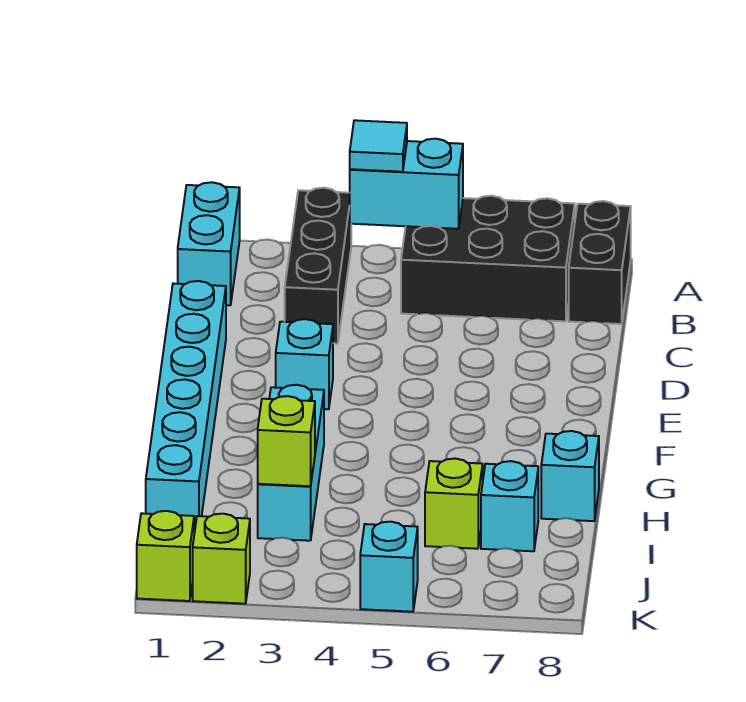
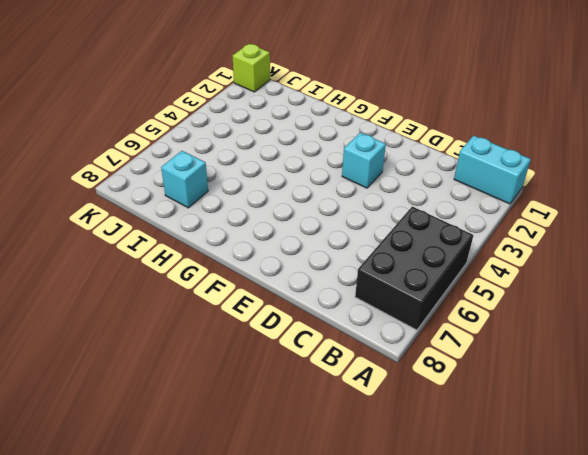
none -> black brick A3:C3 level 1
none -> black brick A8:B8 level 1
none -> cyan brick D1:I1 level 1

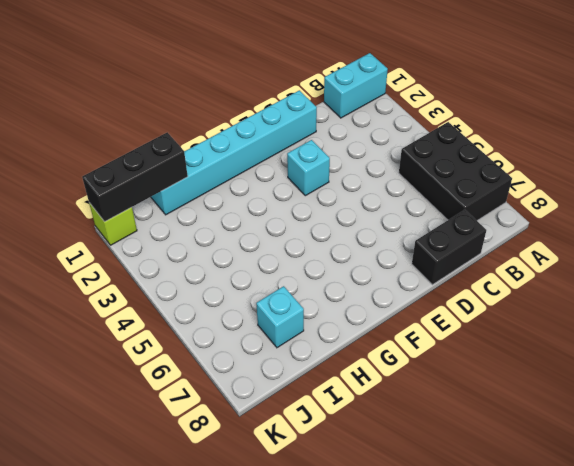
black brick C8:D8 level 1 -> black brick A8:B8 level 1
black brick I1:K1 level 2 -> black brick A3:C3 level 1
none -> cyan brick G3:I3 level 1
none -> cyan brick H8 level 1
none -> lime brick I6 level 1

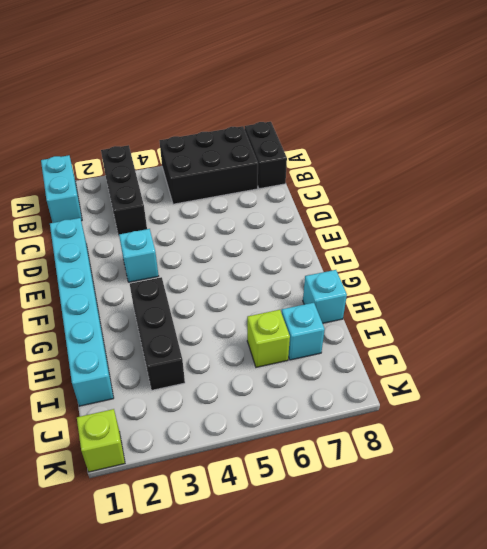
black brick G3:I3 level 1 -> cyan brick G3:I3 level 1
none -> lime brick K2 level 1
none -> cyan brick K5 level 1
none -> cyan brick A4:A5 level 2

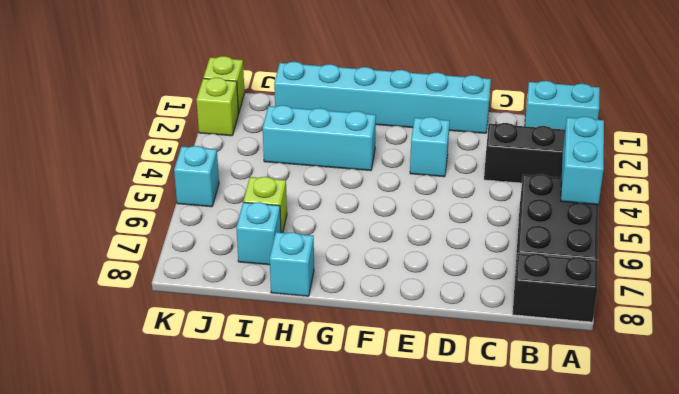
none -> lime brick I3 level 2
none -> cyan tile A4 level 3

